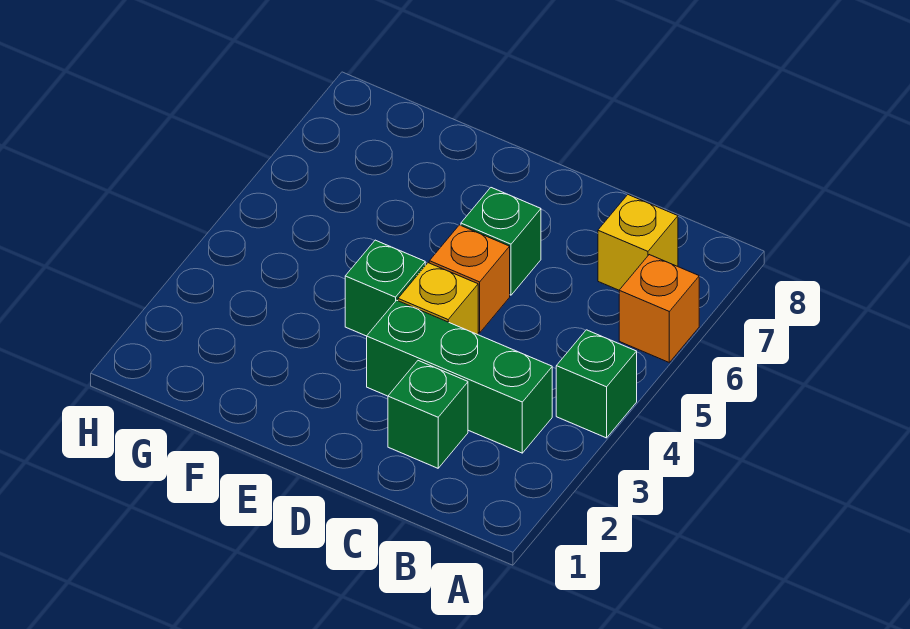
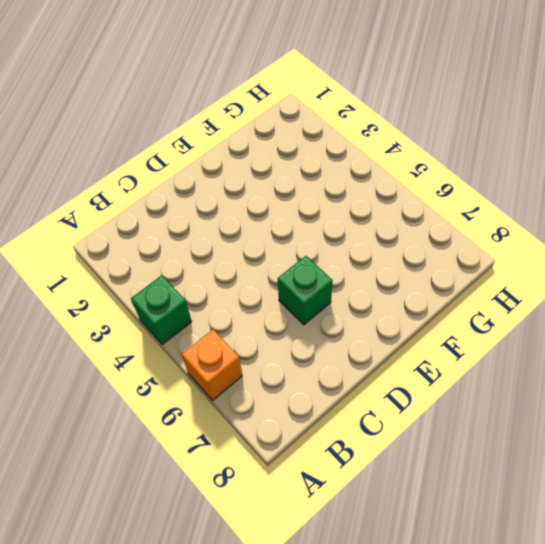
none -> green brick B3:D3 level 1
none -> yellow brick B7 level 1

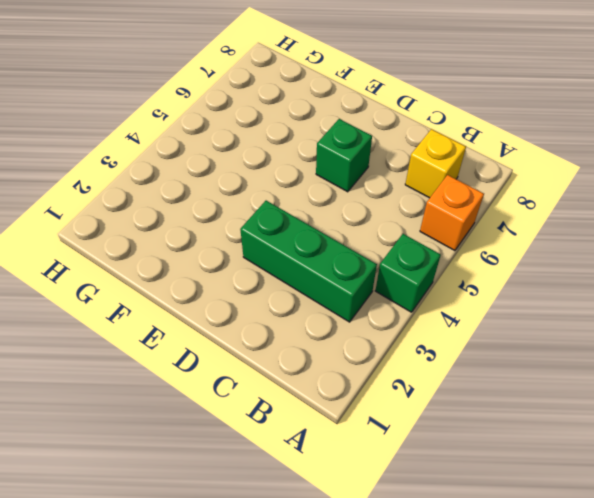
none -> green brick C2 level 1
none -> yellow brick D4 level 1

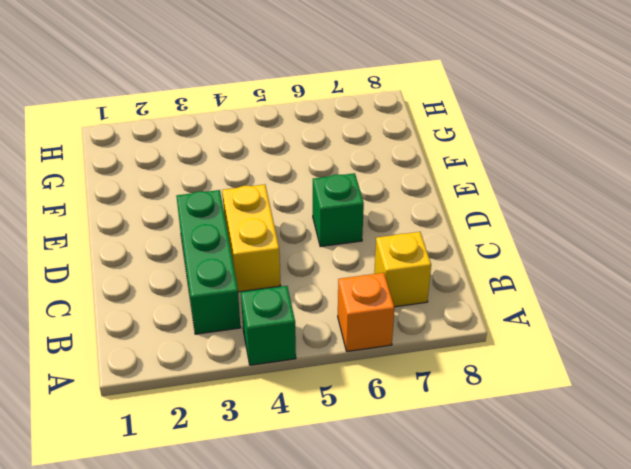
yellow brick C4:D4 level 1 -> yellow brick D4 level 1
none -> green brick C2 level 1
none -> orange brick D5 level 1

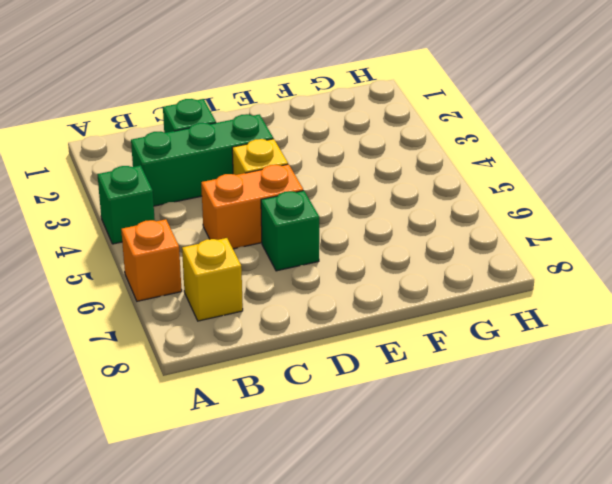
orange brick C5:D5 level 1 -> orange brick D5 level 1
none -> green brick E4 level 1

